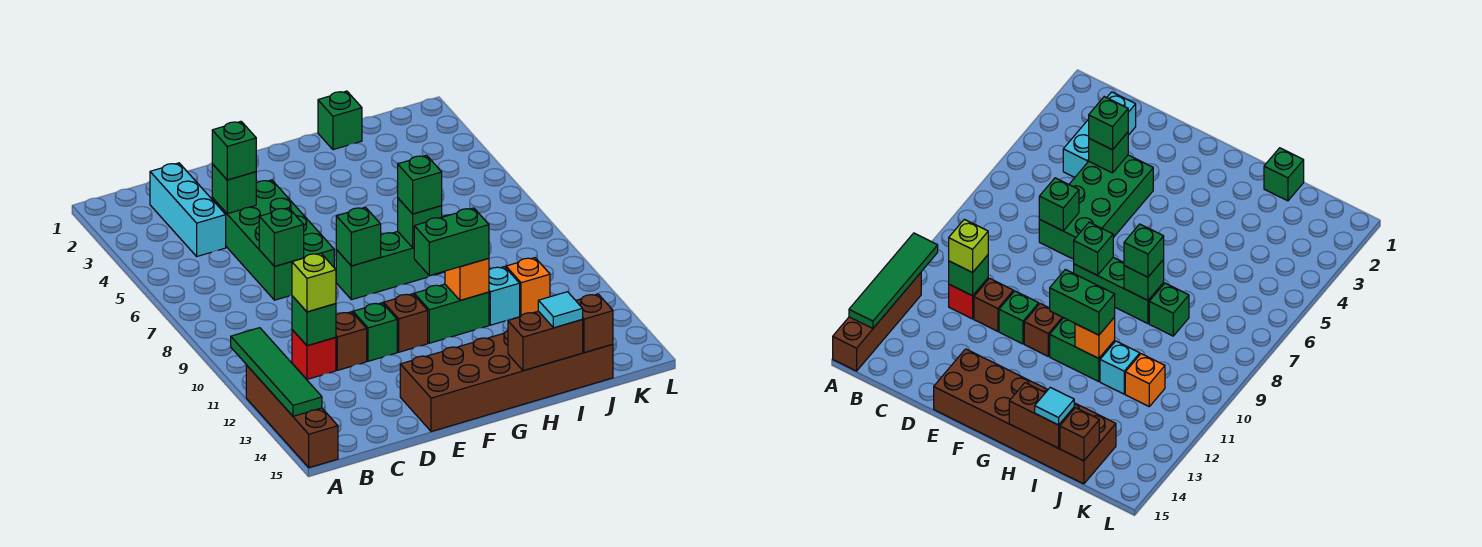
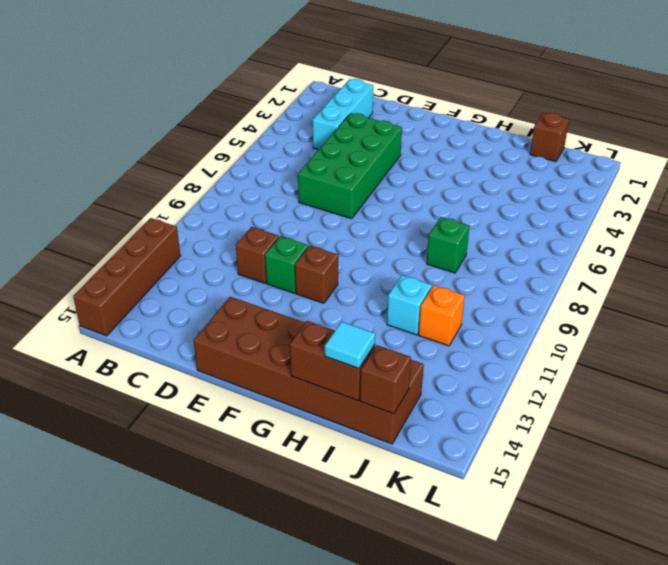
brown brick J1 level 1 -> none
none -> red brick C11 level 1
none -> green brick F8:H8 level 1
none -> green brick G11:H11 level 1

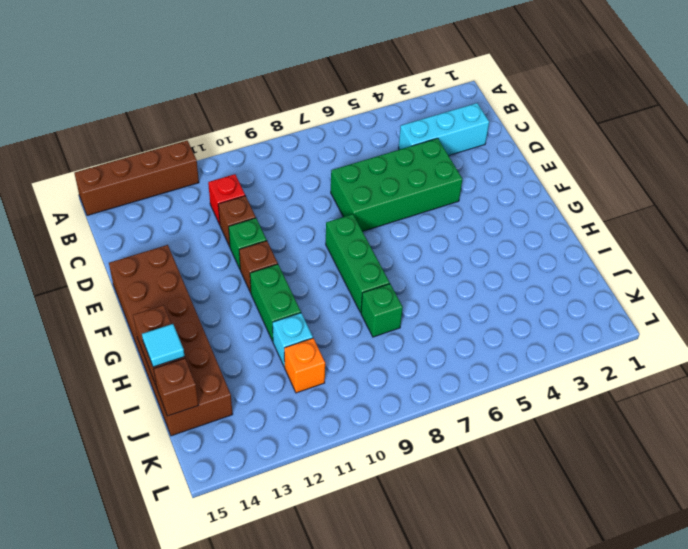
none -> green brick I1 level 1
none -> green tile A11:A14 level 2
none -> green brick C11 level 2

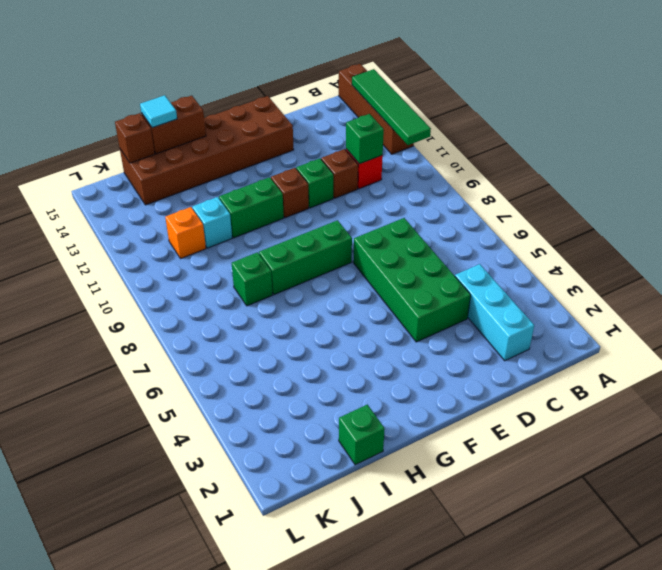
none -> green brick D4 level 2
none -> green brick D7 level 2
none -> green brick F8 level 2

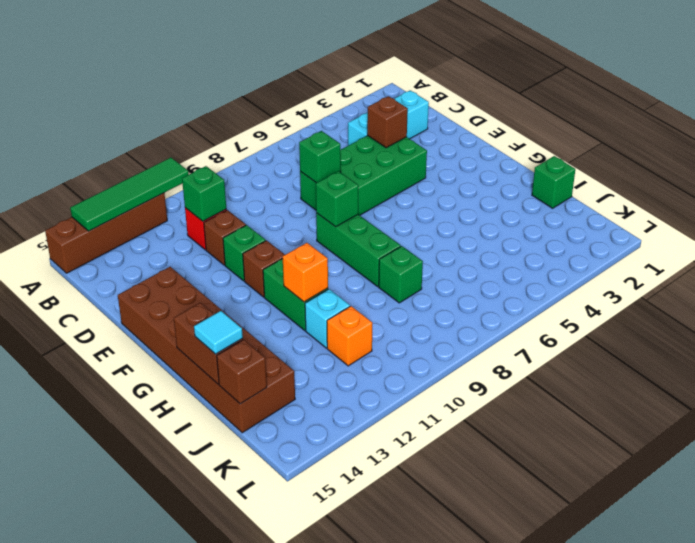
brown brick D4 level 2 -> green brick D4 level 2
none -> green brick H8 level 2
none -> lime brick C11 level 3
none -> green brick D4 level 3

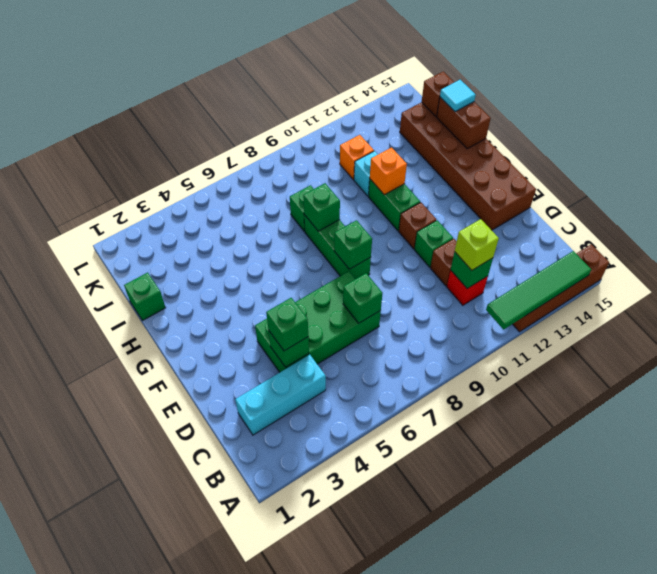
none -> green brick G11:H11 level 3
none -> green brick H8 level 3

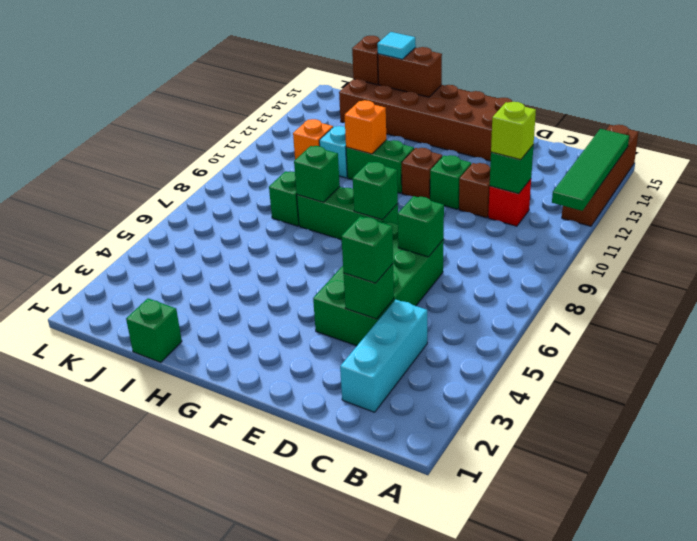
none -> green brick G11:H11 level 3
none -> green brick H8 level 3

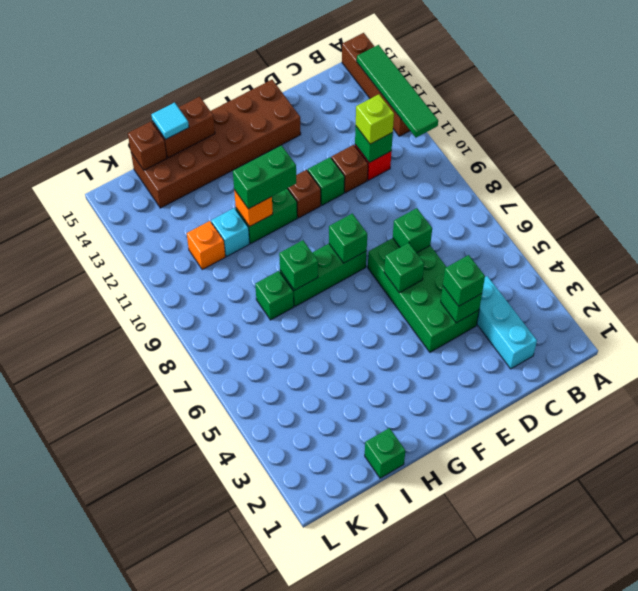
green brick E6 level 2 -> green brick H8 level 3

